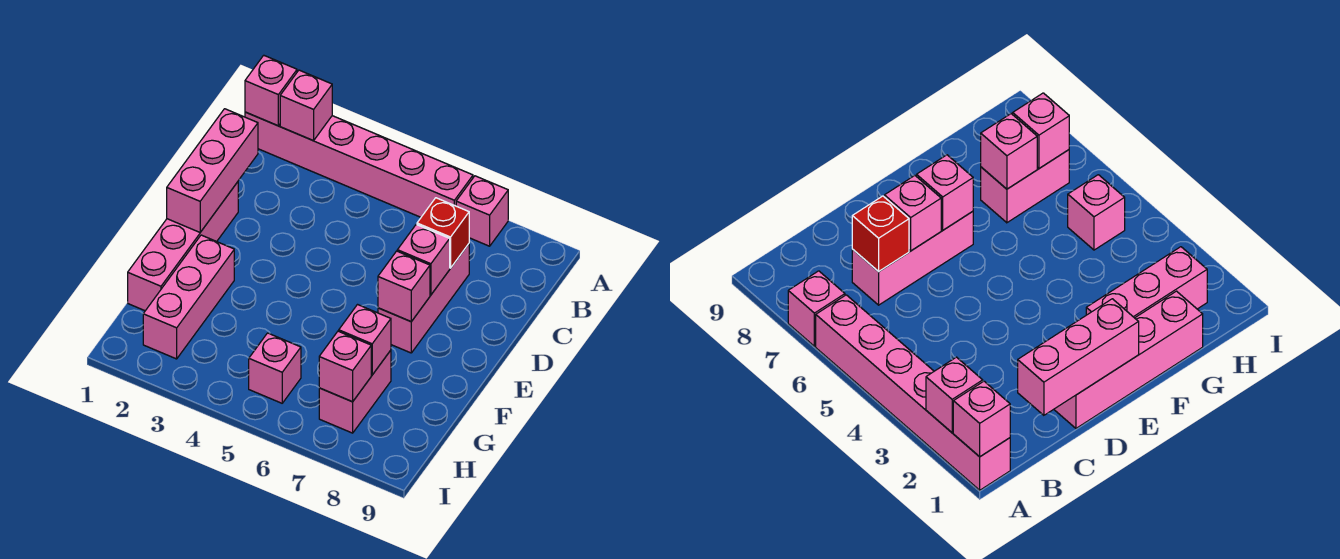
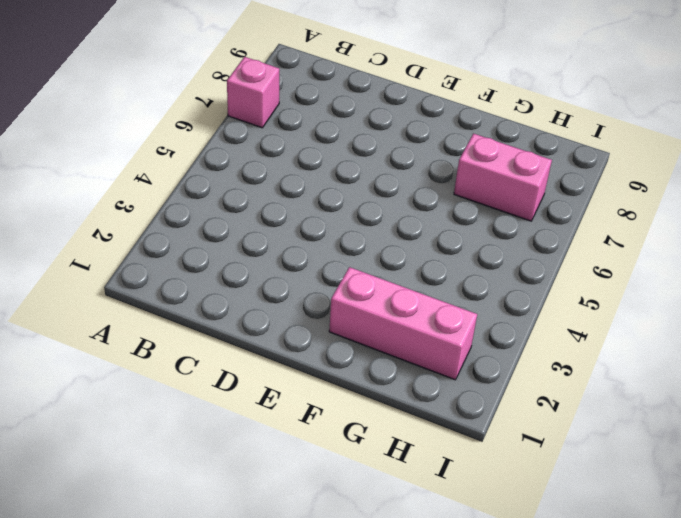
none -> pink brick A1:A6 level 1
none -> pink brick C7:E7 level 1
none -> pink brick D1:G1 level 1

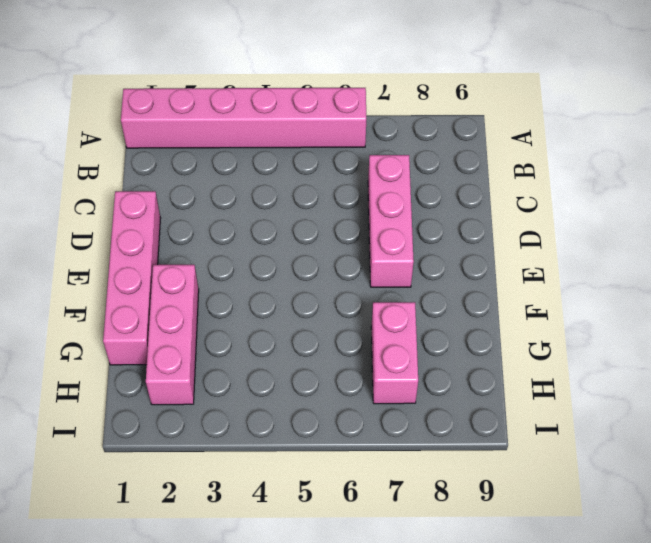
none -> pink brick A7 level 1
none -> pink brick H5 level 1
none -> pink brick A1 level 2

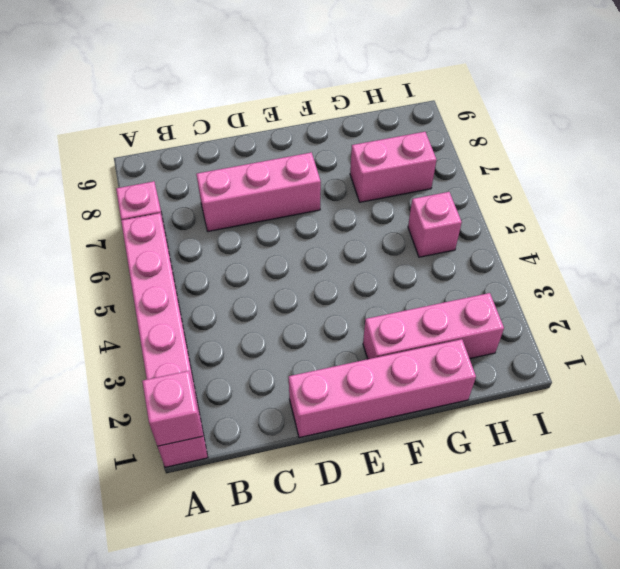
none -> pink brick A2 level 2
none -> pink brick C1:E1 level 2
none -> red brick C7 level 2

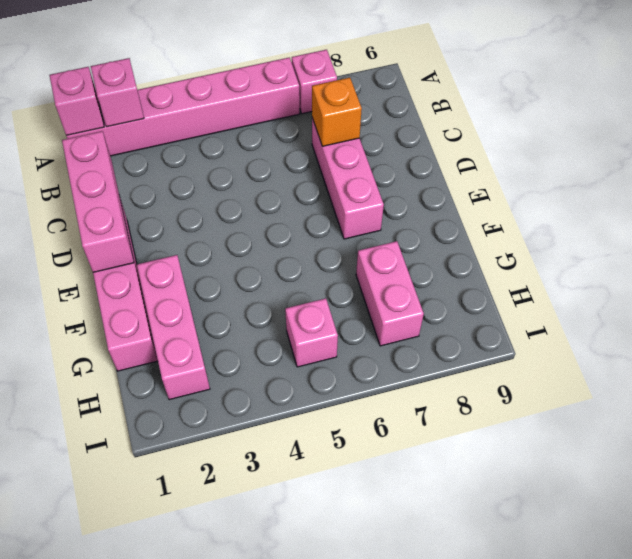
orange brick C7 level 2 -> red brick C7 level 2
none -> pink brick D7 level 2
none -> pink brick E7 level 2
none -> pink brick G7 level 2

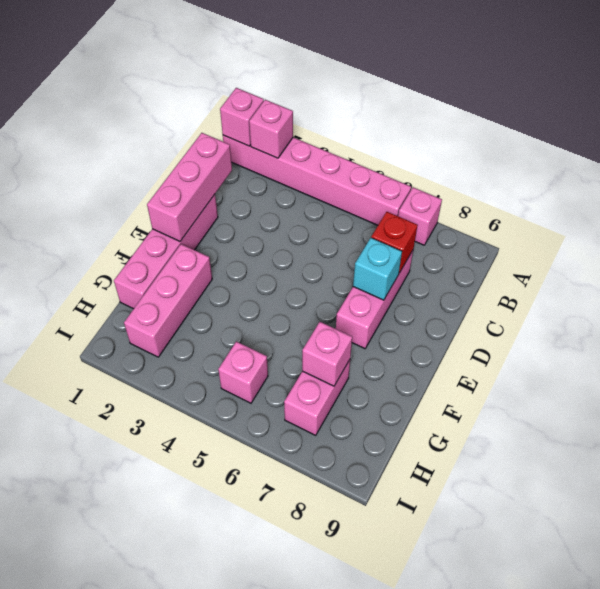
cyan brick D7 level 2 -> pink brick D7 level 2
none -> pink brick E7 level 2
none -> pink brick H7 level 2

